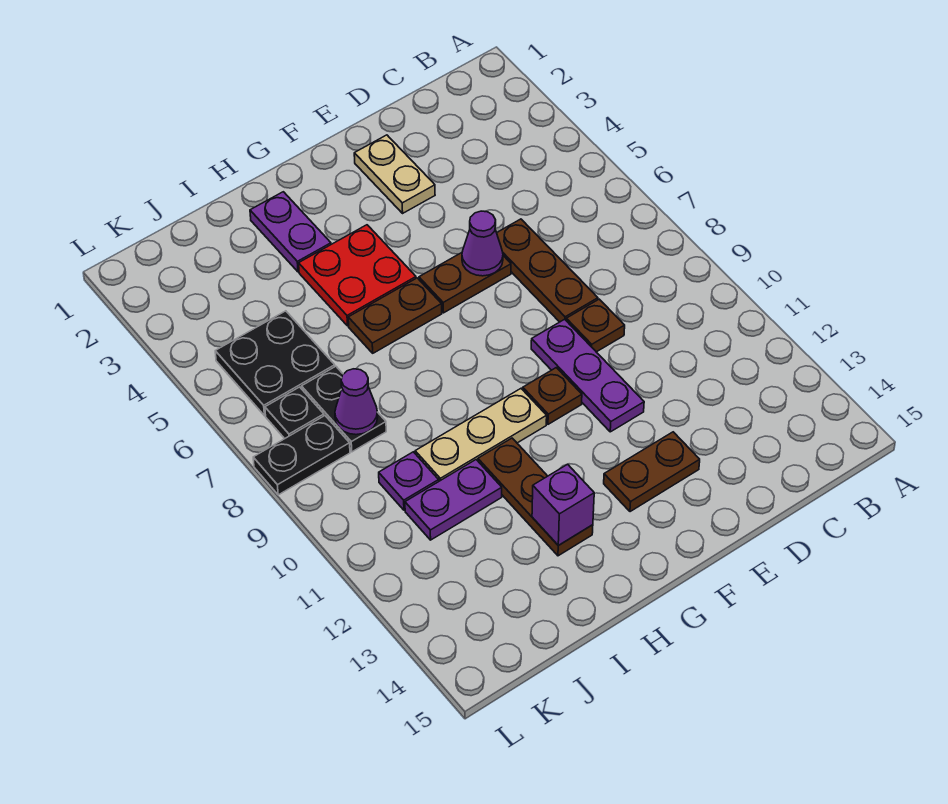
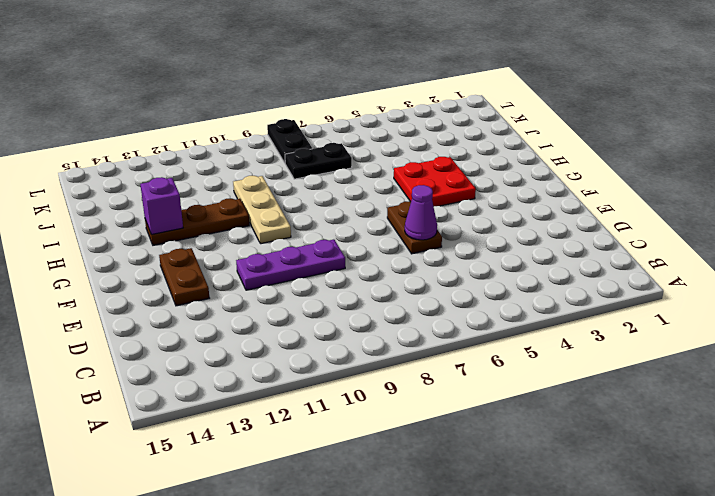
none -> brown plate D6:D8 level 1
none -> brown plate D9 level 1
none -> tan plate E2:E3 level 1

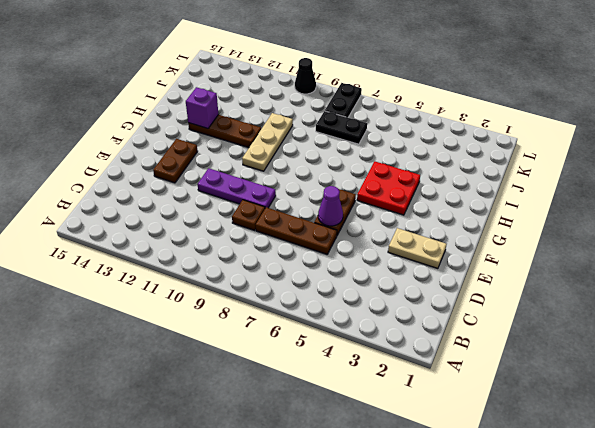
black cone L10 level 1 -> none
none -> brown plate F10 level 1
none -> brown plate G6:H6 level 1
none -> purple plate H2:H3 level 1

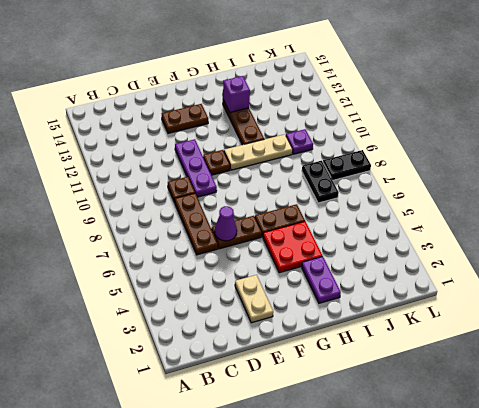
none -> purple plate I11:J11 level 1
none -> black plate J5:K6 level 1
none -> black plate K7 level 1

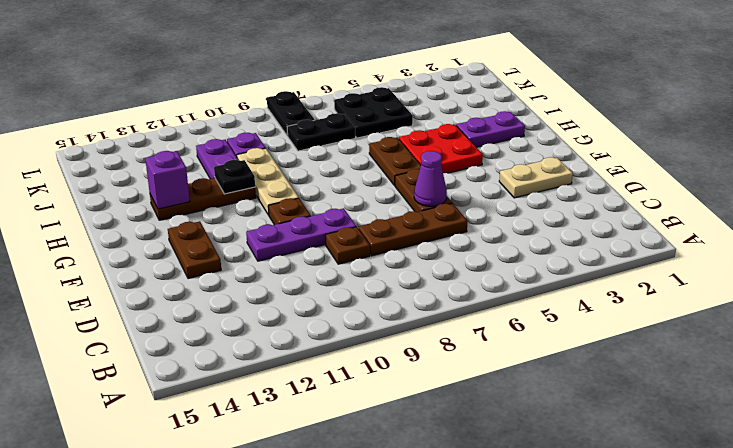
black plate H11 level 2 -> black plate K7 level 1
none -> purple cone J8 level 2

